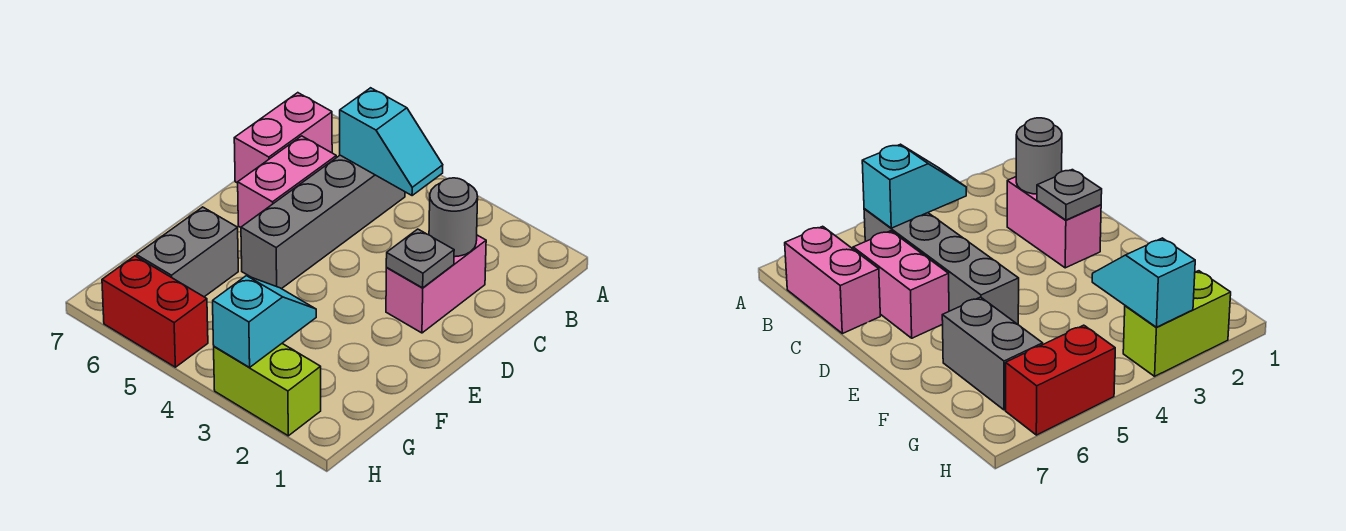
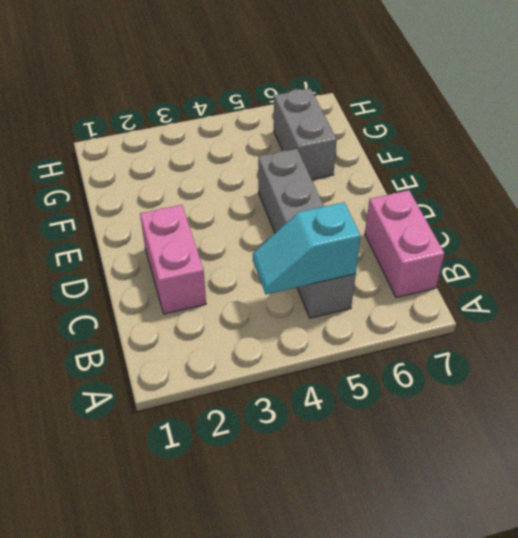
none -> pink brick C6:D6 level 1
none -> lime brick H2:H3 level 1

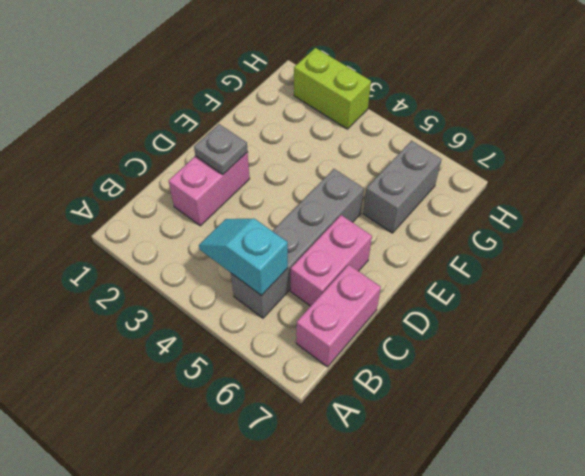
none -> red brick H5:H6 level 1
none -> grey round brick C2 level 2

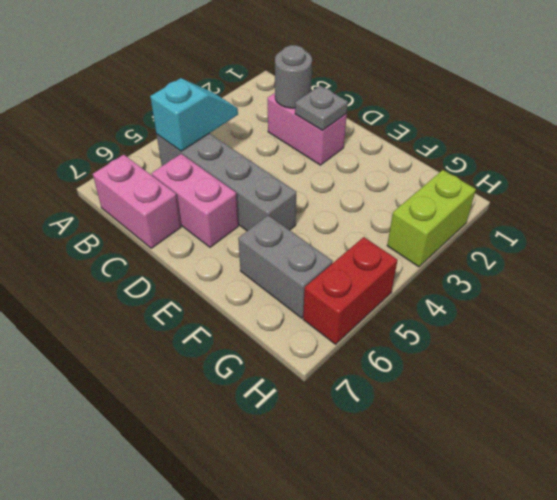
none -> cyan slope G3:H3 level 2 top H

